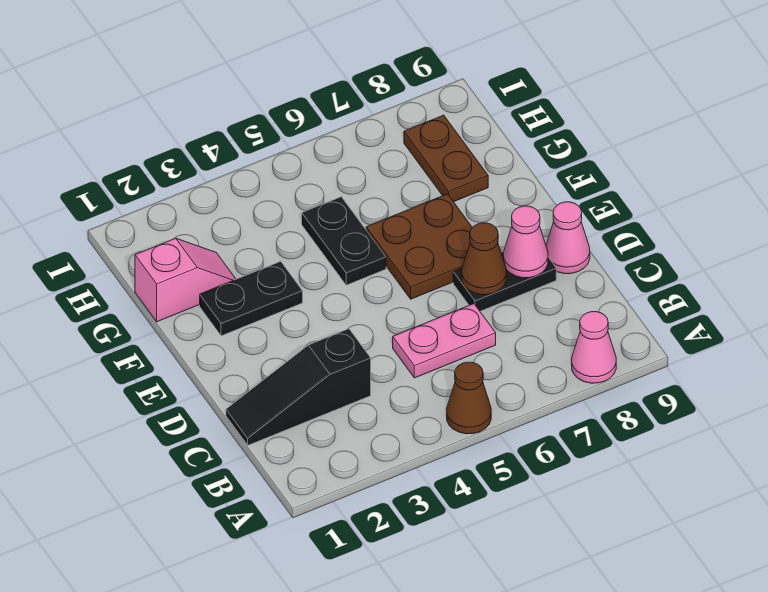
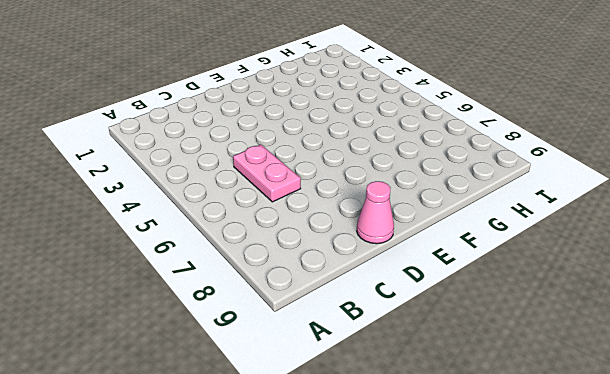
none -> brown cone A5 level 1
none -> pink cone A8 level 1
none -> black slope C1:C3 level 1 top 3

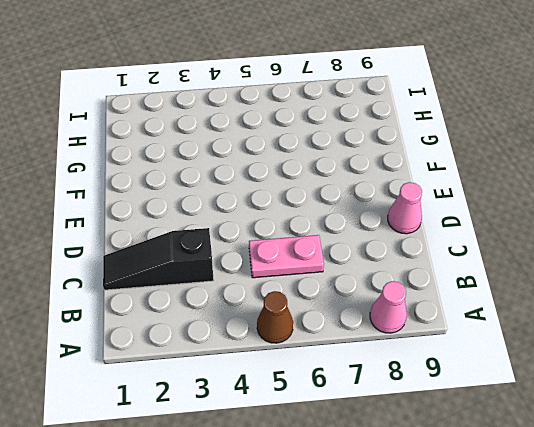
none -> black plate D7:D8 level 1
none -> brown plate E6:F7 level 1
none -> black plate F2:F3 level 1

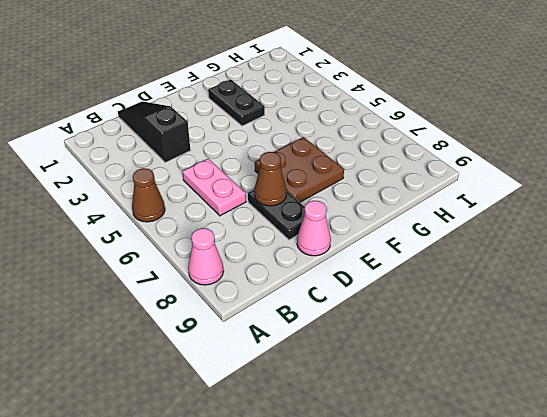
none -> black plate F5:G5 level 1
none -> pink slope G1:G2 level 1 top 1
none -> brown plate G8:H8 level 1

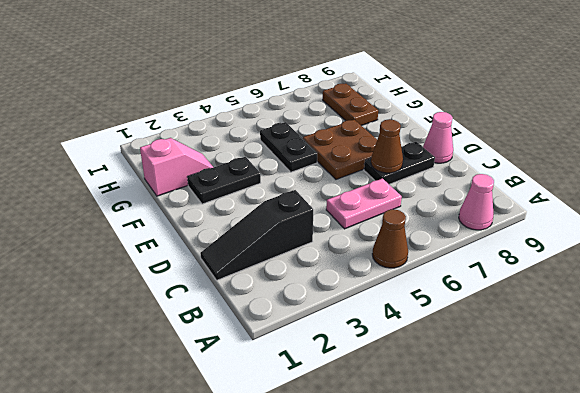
none -> pink cone D8 level 2

